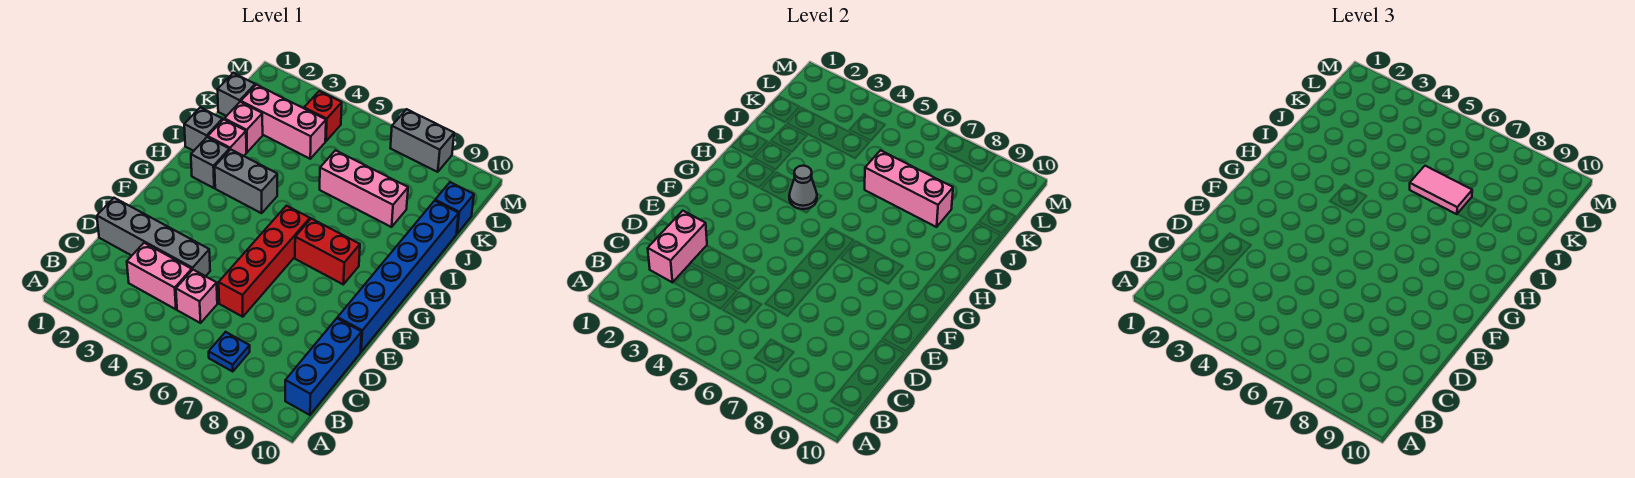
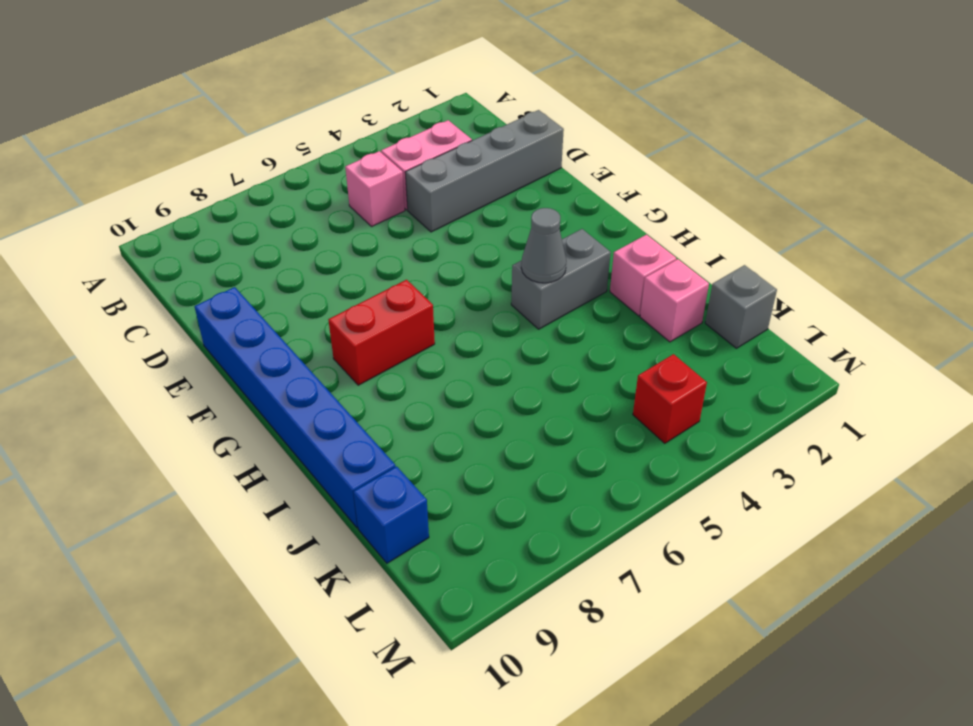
none -> blue plate B7 level 1
none -> blue brick B10:D10 level 1
none -> red brick D6:G6 level 1

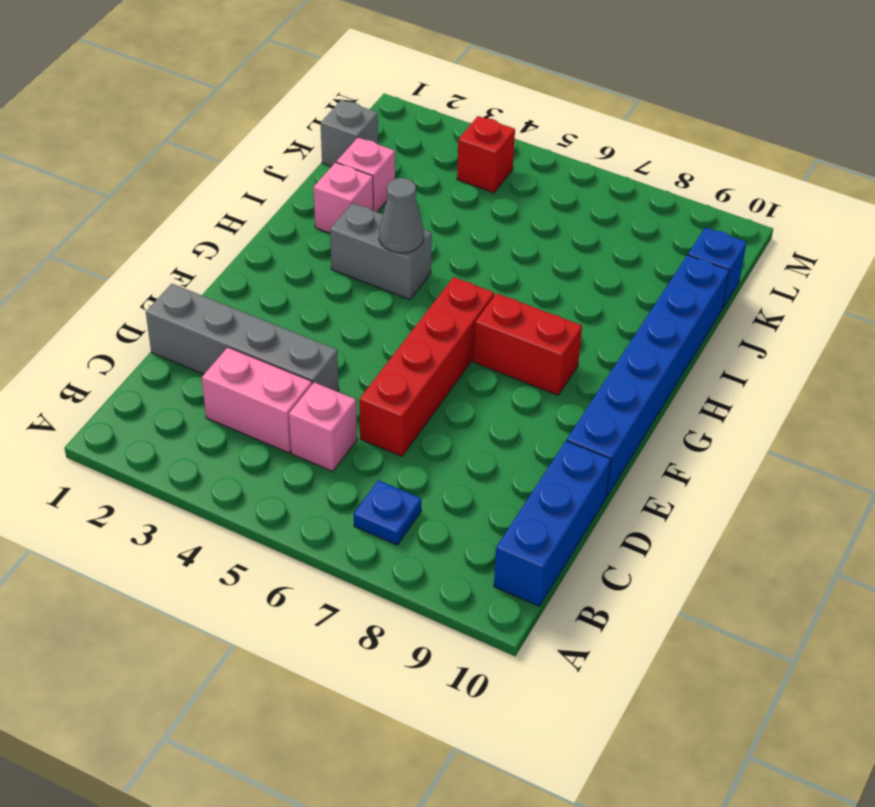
none -> grey brick H2 level 1
none -> grey brick I1 level 1
none -> pink brick J6:J8 level 1

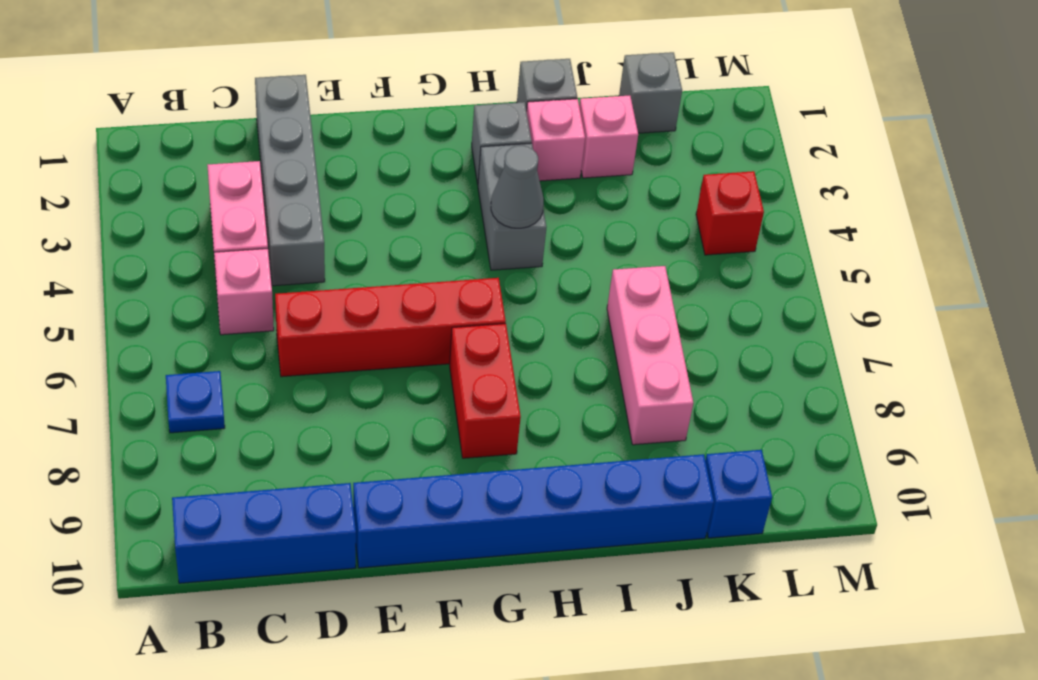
none -> pink brick K2:K4 level 1
none -> grey brick M7:M8 level 1
none -> pink brick C2:D2 level 2

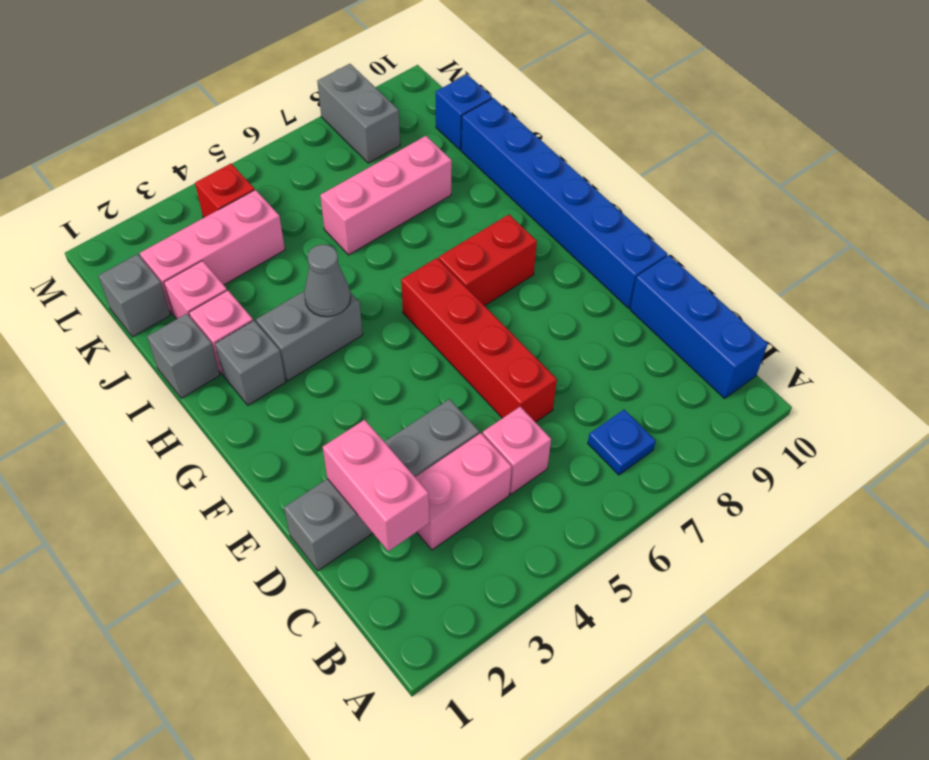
grey brick L8:M8 level 1 -> grey brick M7:M8 level 1
none -> pink brick J6:J8 level 2
none -> pink tile J6:J7 level 3

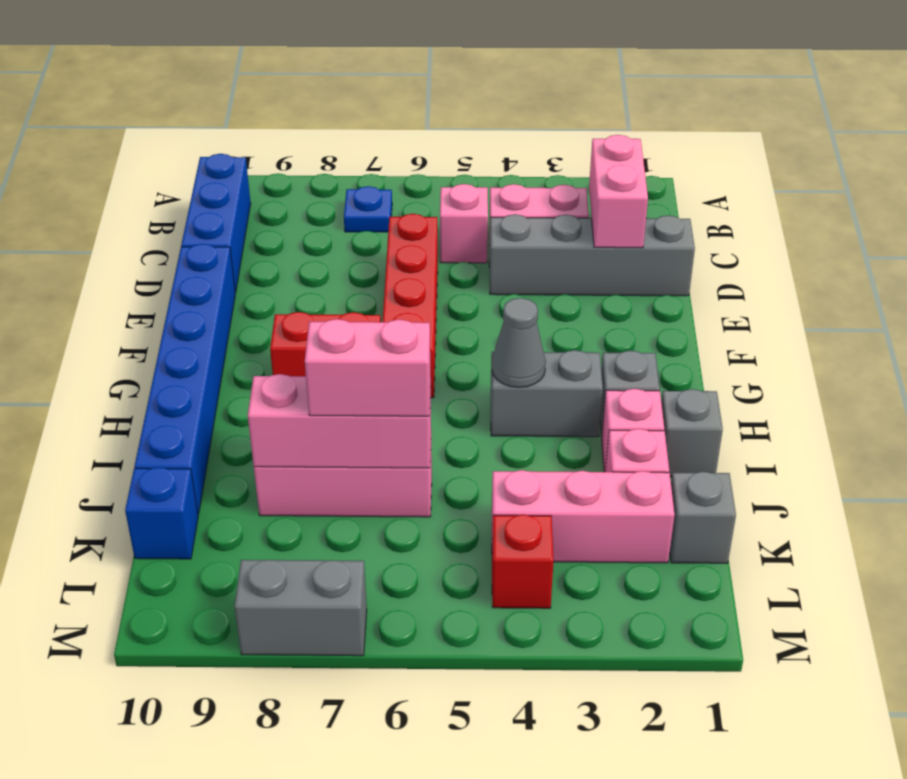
pink brick J6:J7 level 3 -> pink tile J6:J7 level 3

